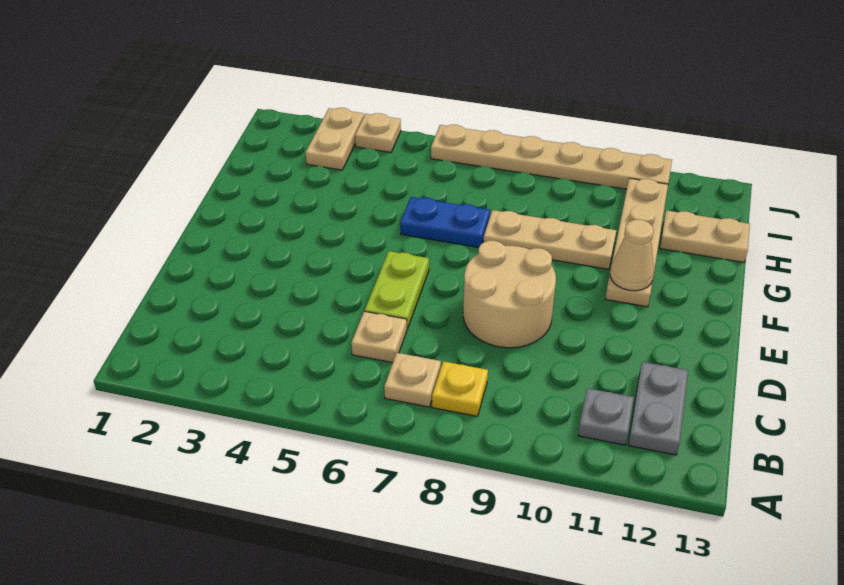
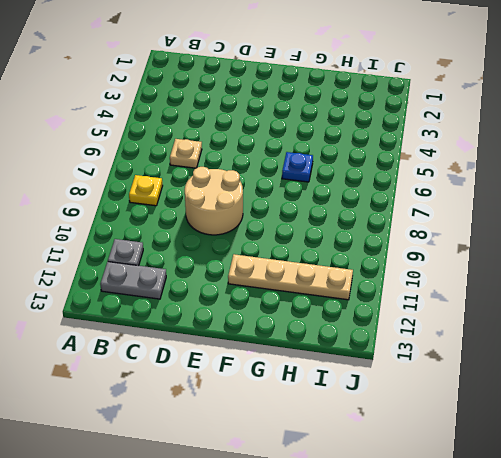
blue plate G6 level 1 -> blue plate G6:G7 level 1
none -> tan plate B7 level 1
none -> lime plate D6:E6 level 1
none -> tan plate G8:G10 level 1

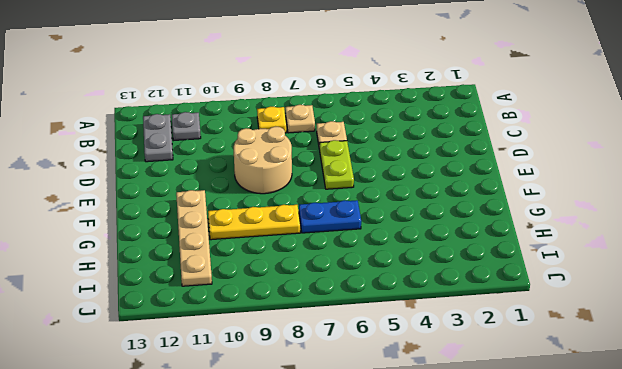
yellow plate G8:G10 level 1 -> tan plate G8:G10 level 1
none -> tan plate H12:H13 level 1
none -> tan plate I3:J3 level 1
none -> tan plate J4 level 1

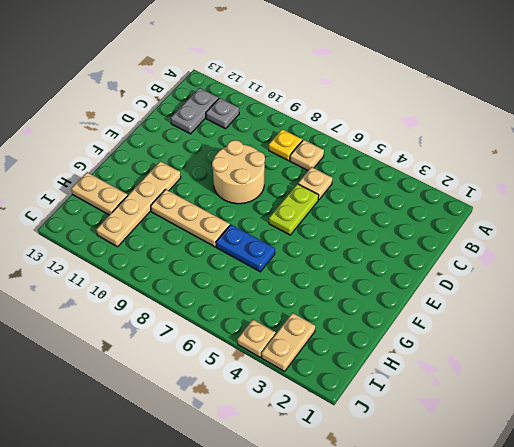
none -> tan plate J6:J11 level 1
none -> tan cone F11 level 2

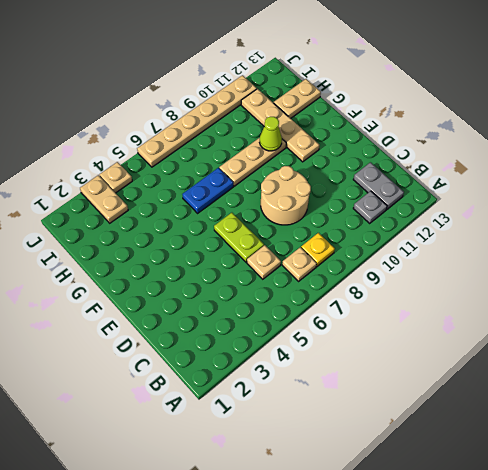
lime cone G10 level 2 -> none
none -> tan cone F11 level 2

